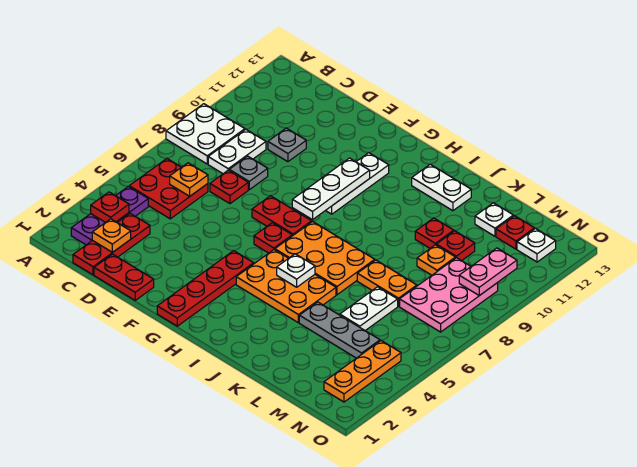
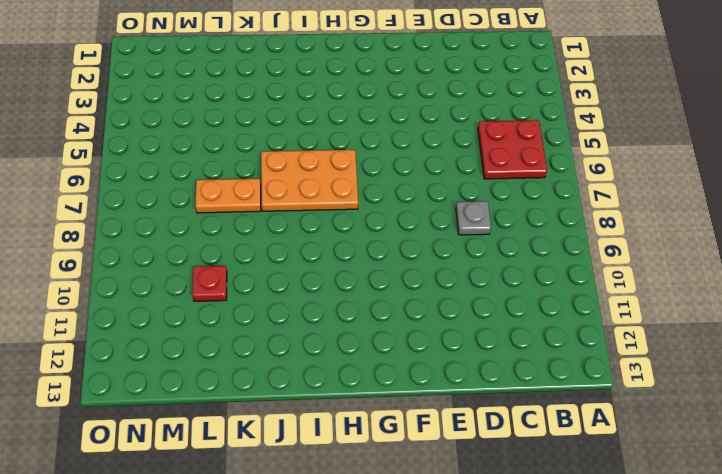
none -> white plate A8:B9 level 1
none -> purple plate B2:B4 level 1
none -> red plate C1:C3 level 1
none -> white plate C8:C9 level 1

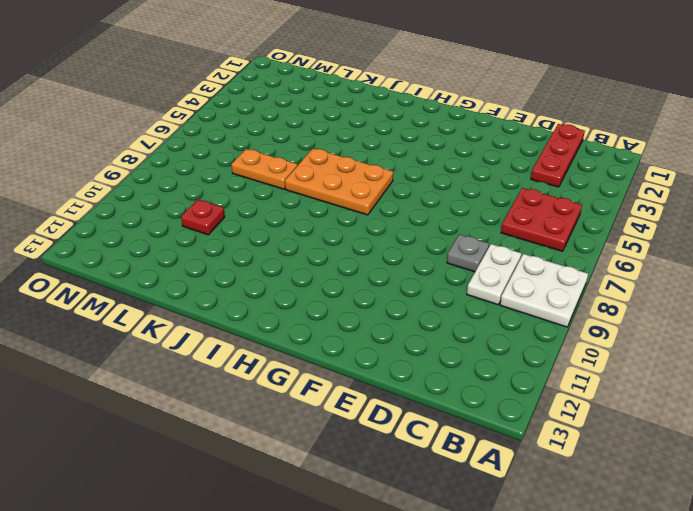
none -> purple plate B2:B4 level 1
none -> red plate D1:E1 level 1
none -> red plate D7 level 1
none -> grey plate D10 level 1

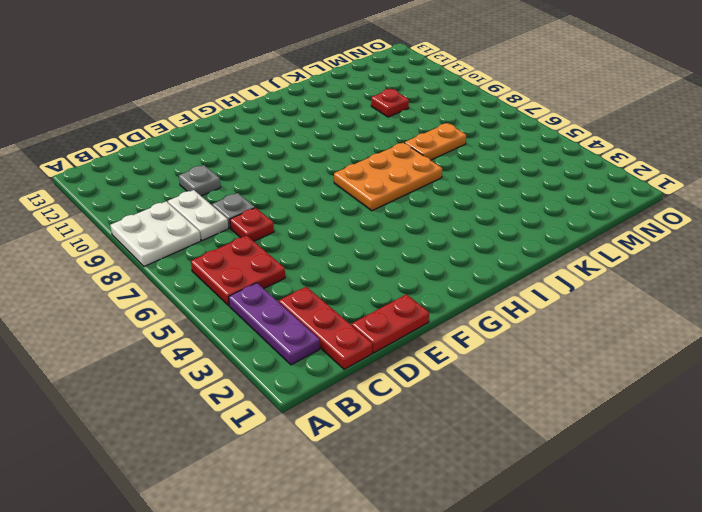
none -> red plate F7:G7 level 1
none -> red plate G1:G4 level 1
none -> red plate G6 level 1
none -> white plate G9:G11 level 1

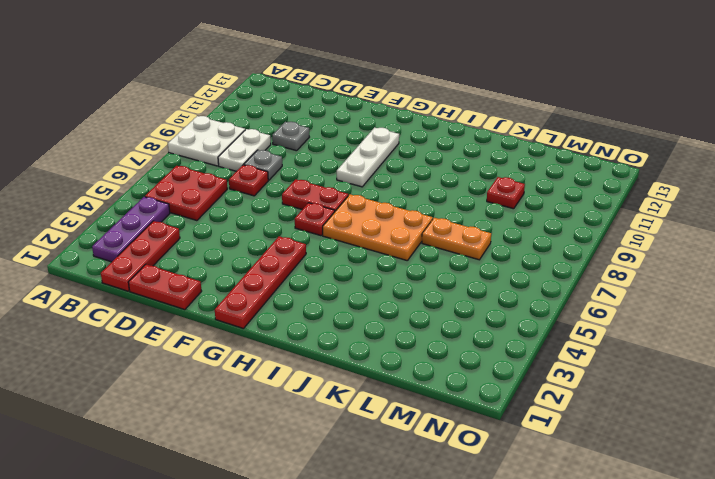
none -> orange plate H4:J5 level 1
none -> white plate I12:J12 level 1
none -> grey plate K4:M4 level 1
none -> red plate K10 level 1

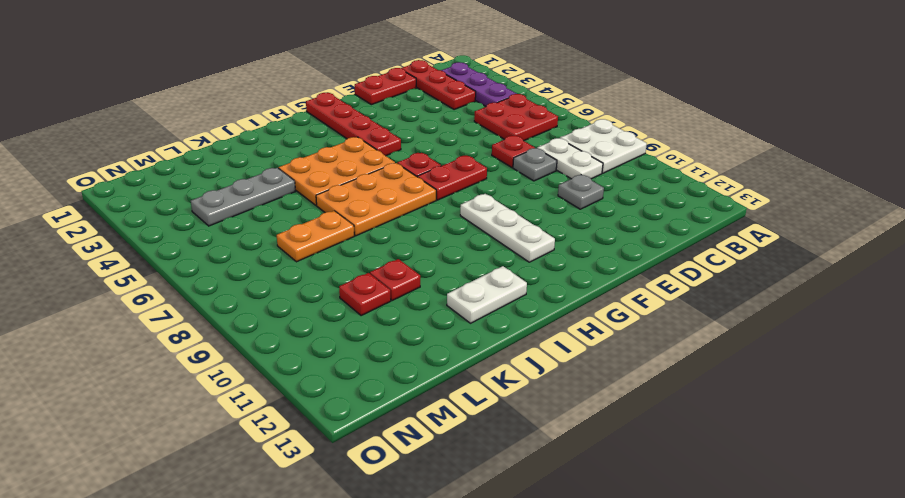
none -> white plate L5:L6 level 1
none -> orange plate L9 level 1
none -> white plate L12 level 1
none -> pink plate M7:N9 level 1

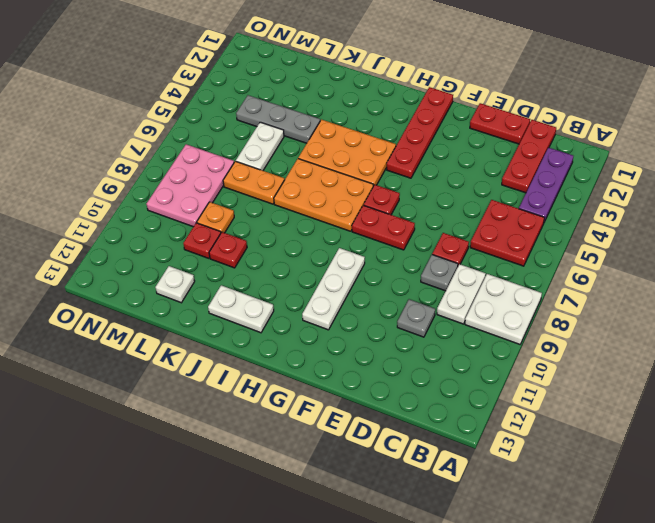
none -> red plate M12 level 1
none -> orange plate N2:N4 level 1
none -> white plate N12 level 1
none -> red plate B3 level 2

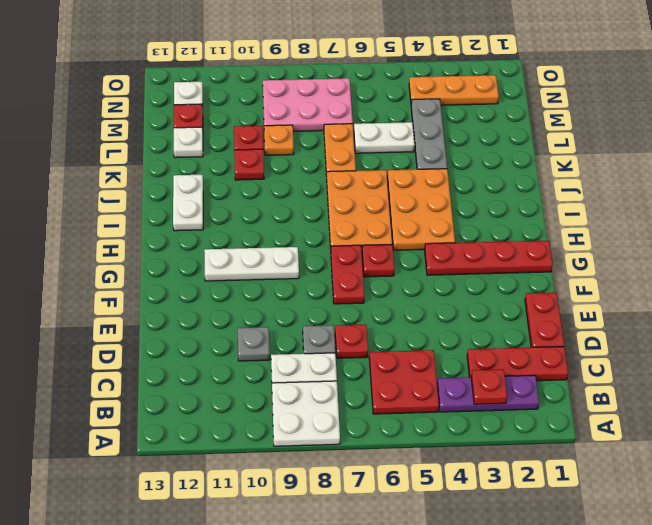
none -> orange plate C2 level 2
none -> orange plate C6 level 2
none -> white plate G8:G10 level 2
none -> white plate I5 level 2

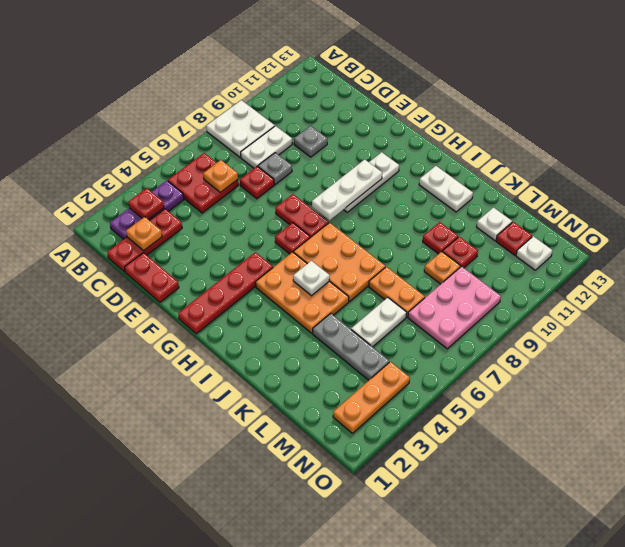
none -> pink plate N9:N10 level 2

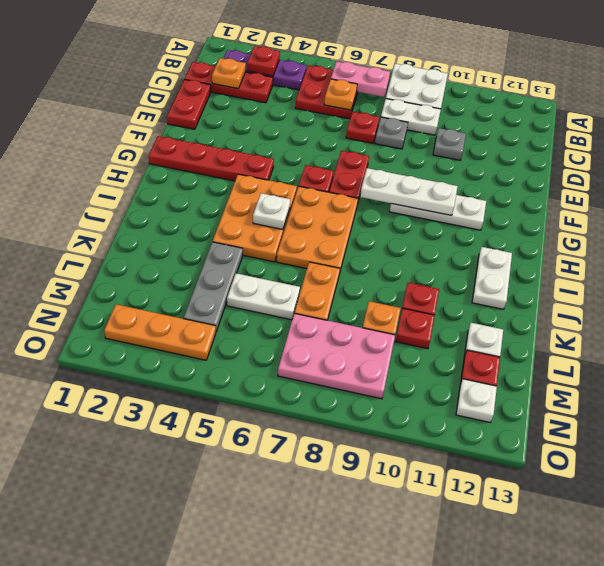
pink plate B6:B7 level 2 -> pink plate N9:N10 level 2

